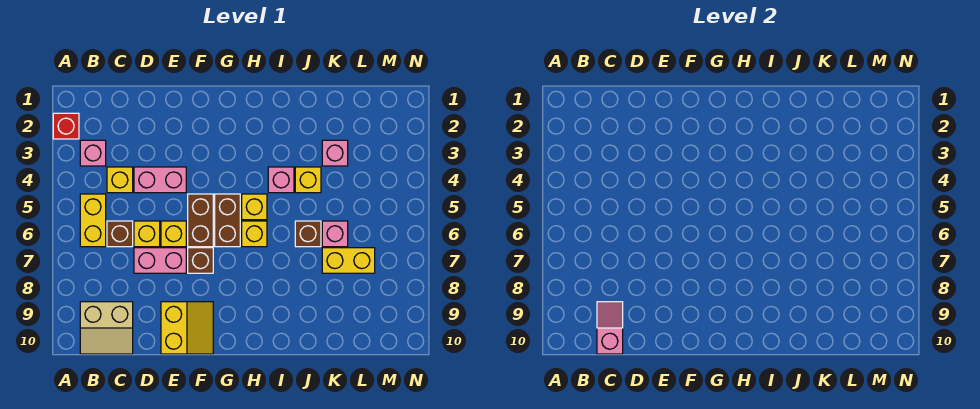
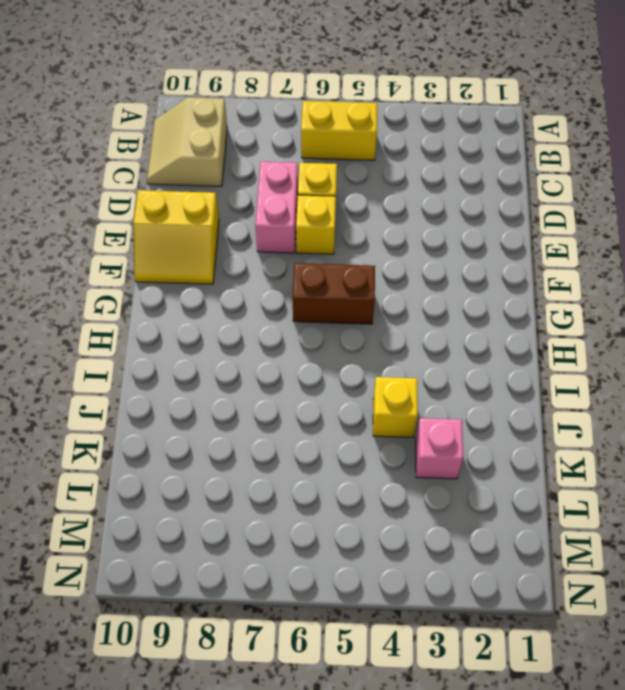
none -> red brick A2 level 1
none -> pink brick B3 level 1
none -> yellow brick C4 level 1

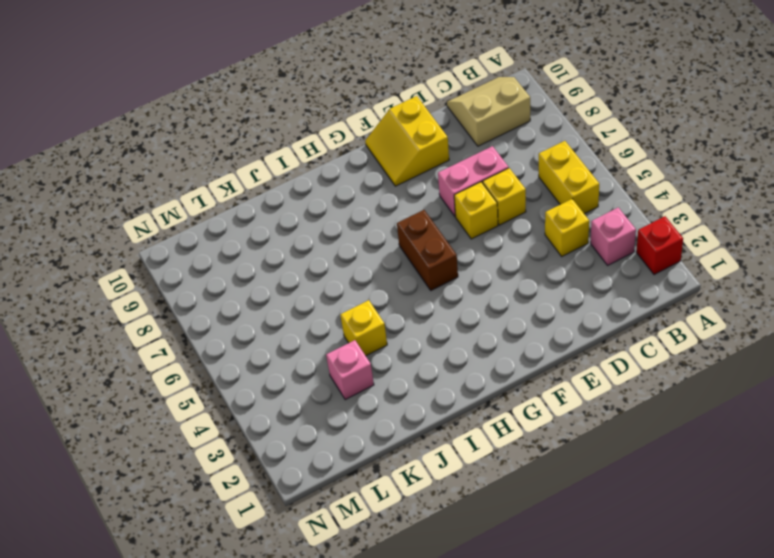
none -> brown brick C6 level 1
none -> pink brick D4:E4 level 1
none -> brown brick F5:F6 level 1

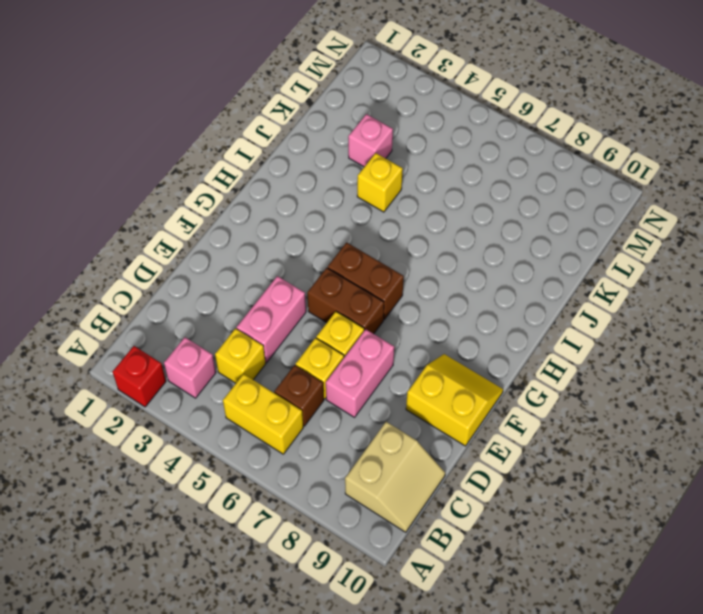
none -> brown brick F7 level 1
none -> yellow brick H5 level 1
none -> yellow brick H6 level 1

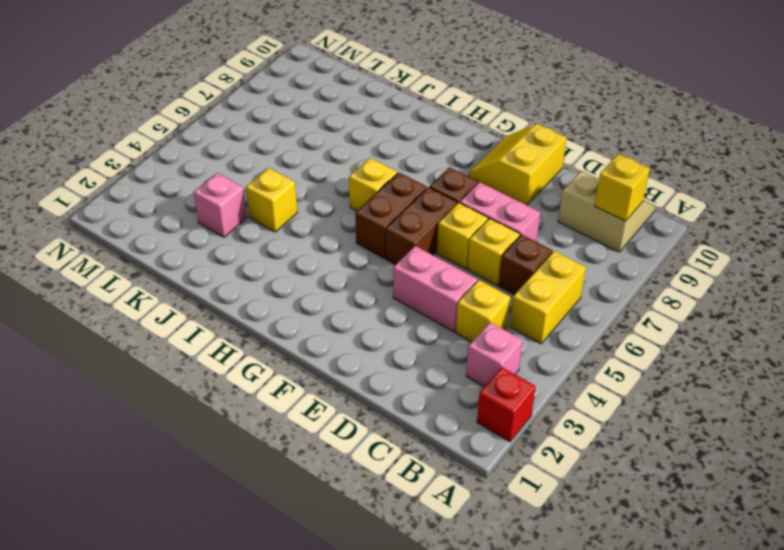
yellow brick B9 level 2 -> yellow brick H5 level 1
none -> pink brick I4 level 1
none -> brown brick J6 level 1
none -> pink brick K6 level 1

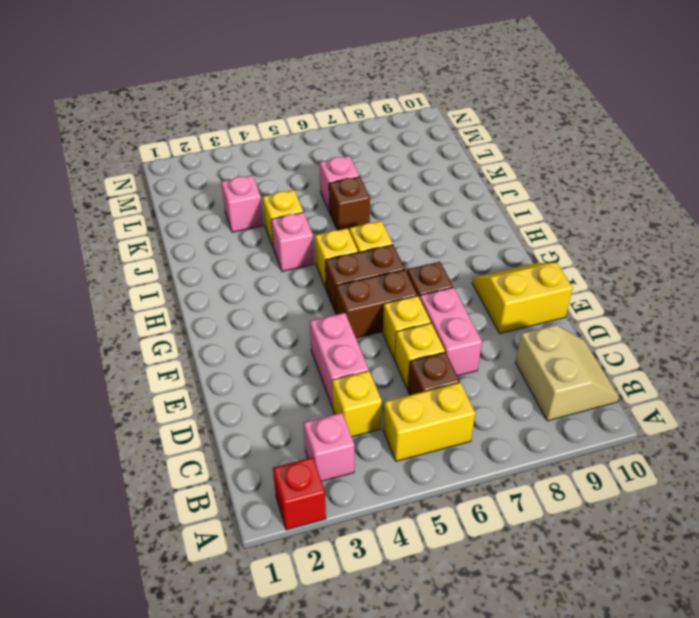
none -> yellow brick K7:L7 level 1
none -> pink slope C9:C10 level 2 top 10

